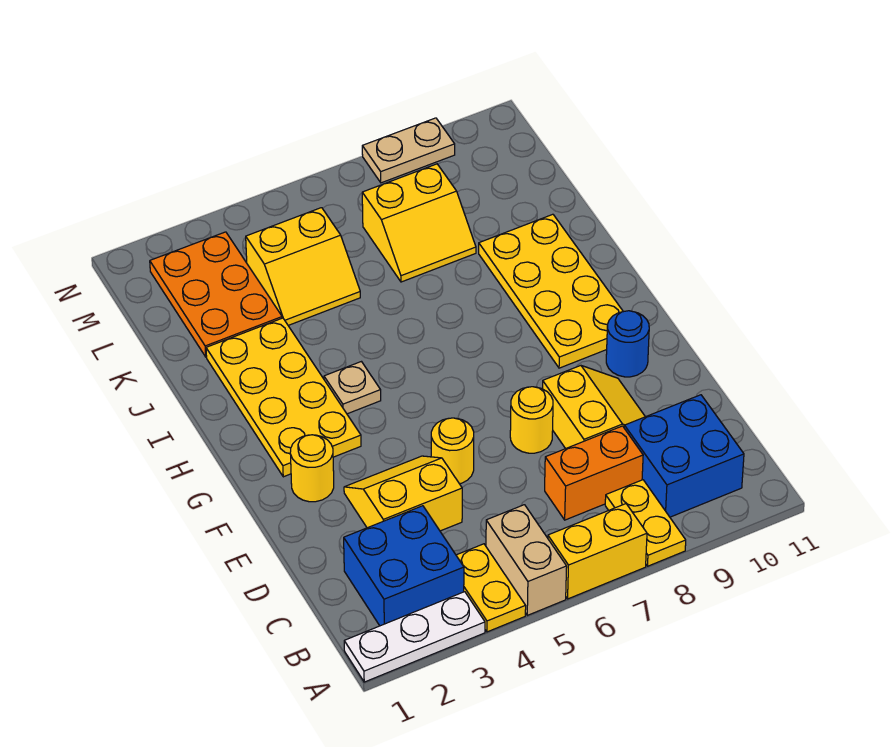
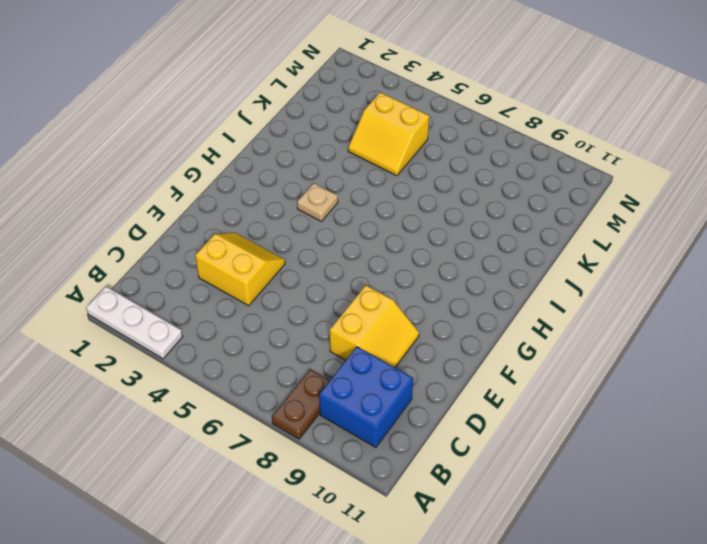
brown plate A8:B8 level 1 -> yellow plate A8:B8 level 1
none -> yellow plate A4:B4 level 1
none -> tan brick A5:B5 level 1
none -> yellow brick A6:A7 level 1

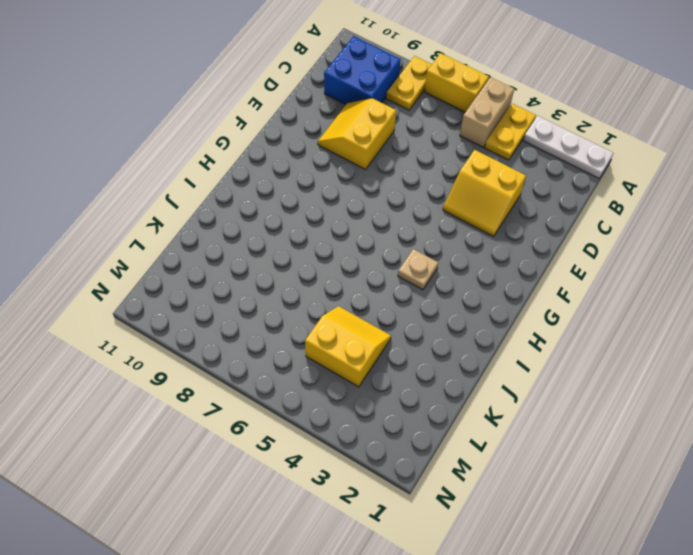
none -> blue brick B2:C3 level 1
none -> orange brick C7:C8 level 1
none -> yellow round brick E5 level 1

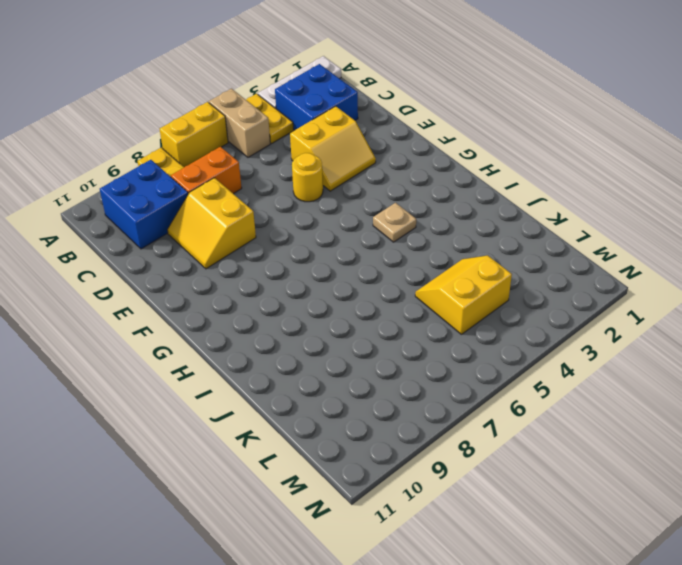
none -> yellow round brick E7 level 1
none -> yellow round brick F2 level 1
none -> blue round brick F10 level 1

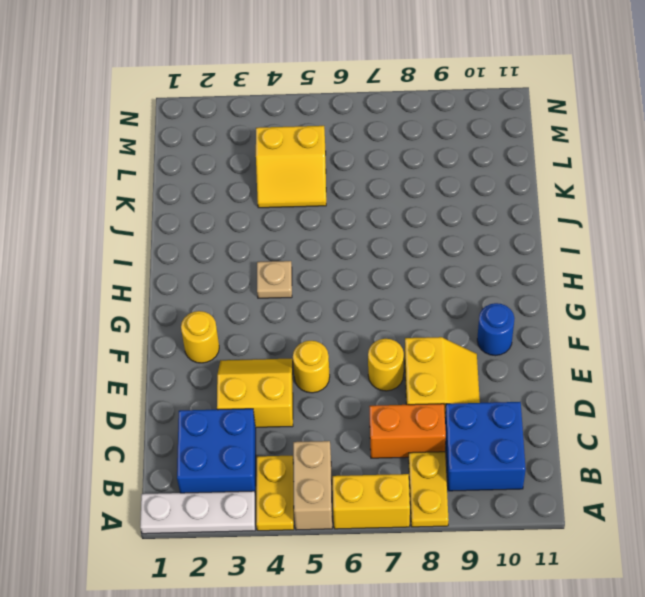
none -> yellow plate G2:J3 level 1
none -> yellow plate G9:J10 level 1
none -> orange plate K2:M3 level 1

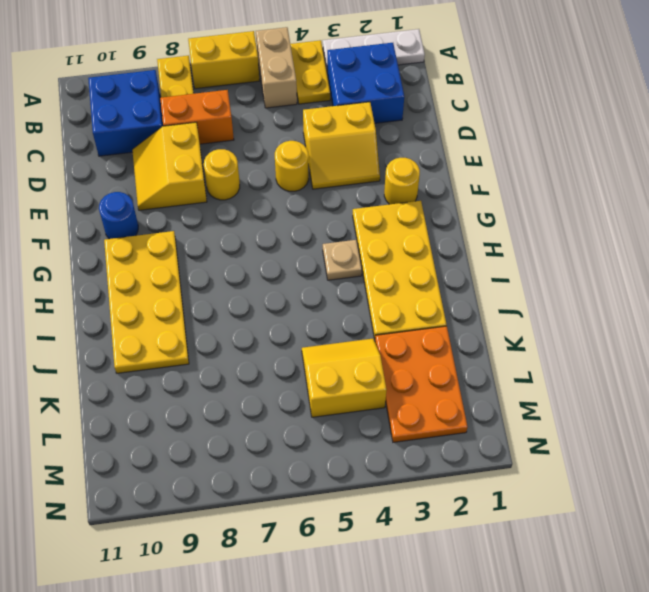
none -> yellow slope K7:L8 level 1 top L
none -> tan plate N8:N9 level 1

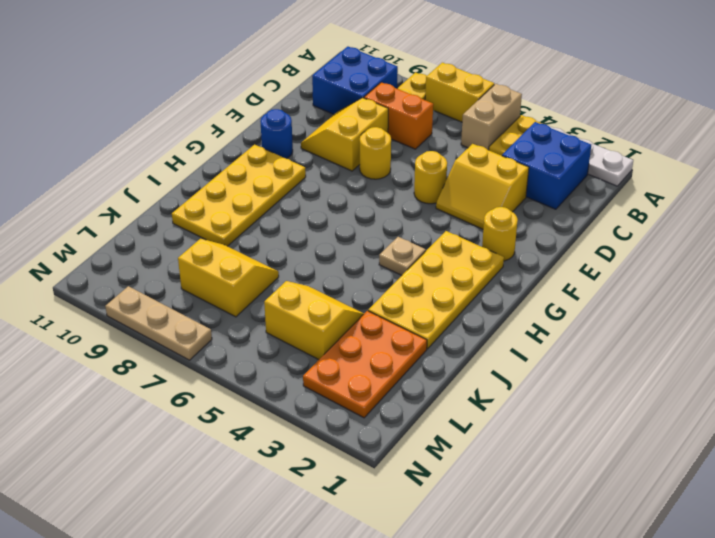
tan plate N7:N9 level 1 -> tan plate N8:N9 level 1

